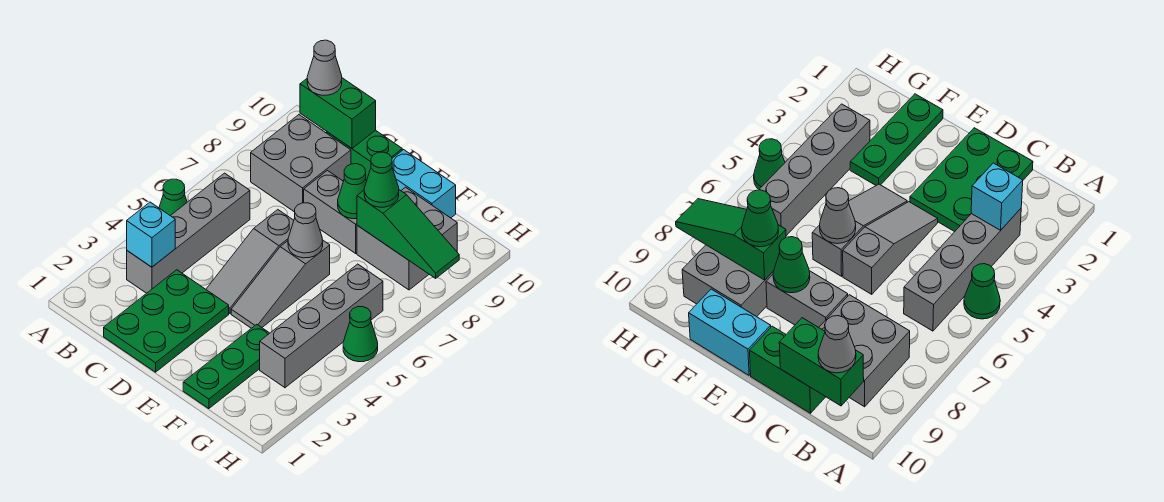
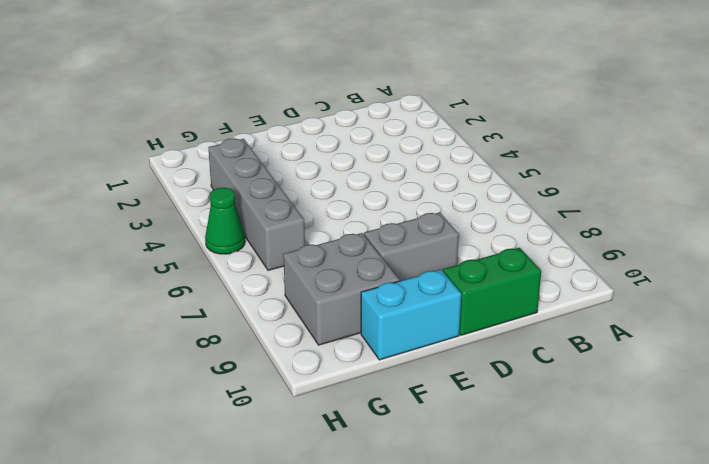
none -> green cone A5 level 1
none -> grey brick B3:B6 level 1
none -> grey brick B8:C9 level 1

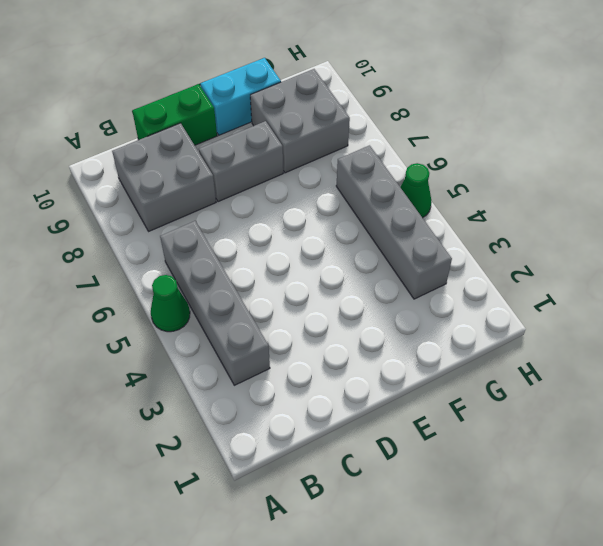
none -> green plate C1:D3 level 1
none -> grey slope D4:D6 level 1 top 6
none -> grey slope E4:E6 level 1 top 6

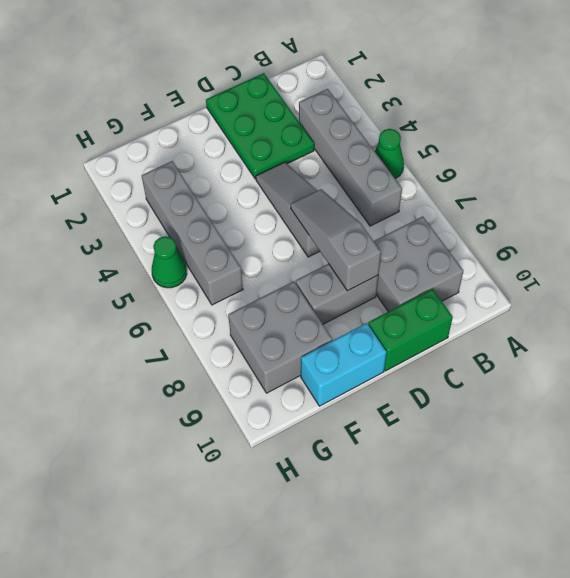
grey slope D6:D8 level 2 top 8 -> grey slope E4:E6 level 1 top 6
none -> green plate F1:F3 level 1
none -> cyan brick B3 level 2
none -> green brick B10:C10 level 2

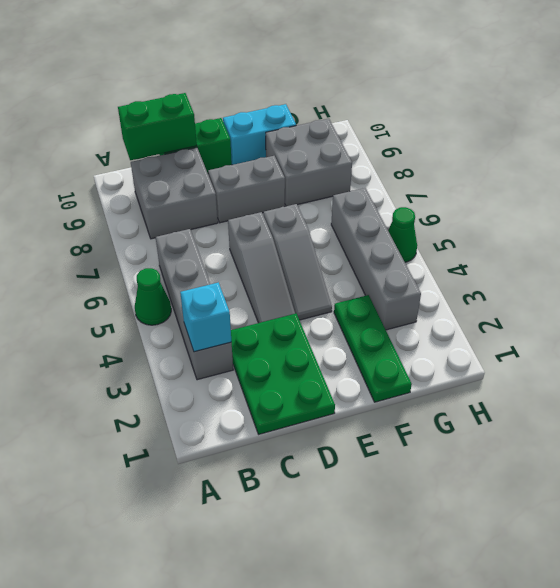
none -> grey cone E6 level 2
none -> green cone E8 level 2
none -> green slope F8:H8 level 2 top F

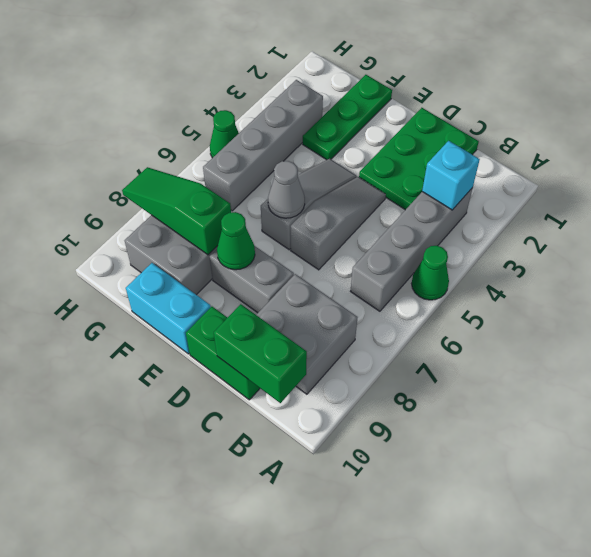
none -> grey cone B10 level 3
none -> green cone F8 level 3

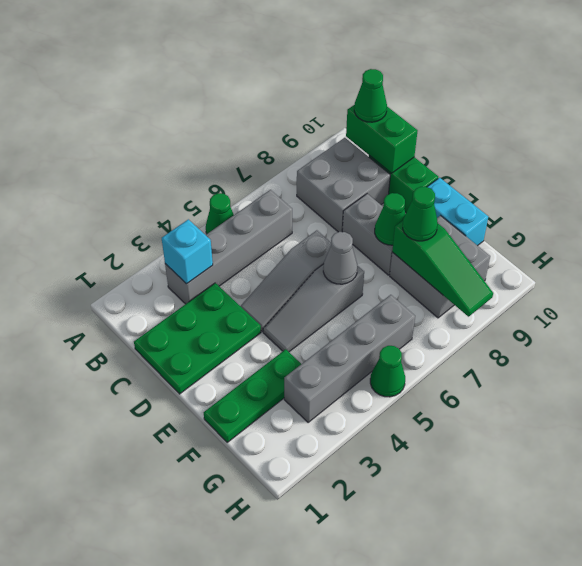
green cone B10 level 3 -> grey cone B10 level 3

